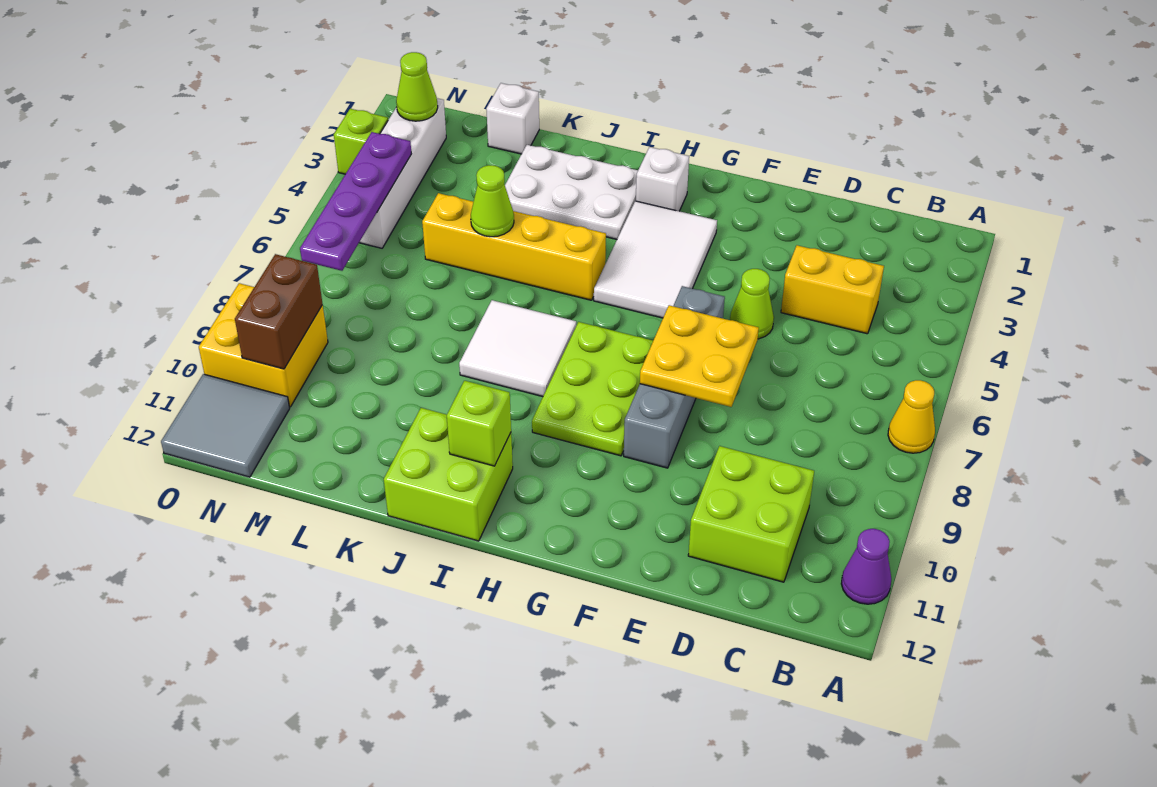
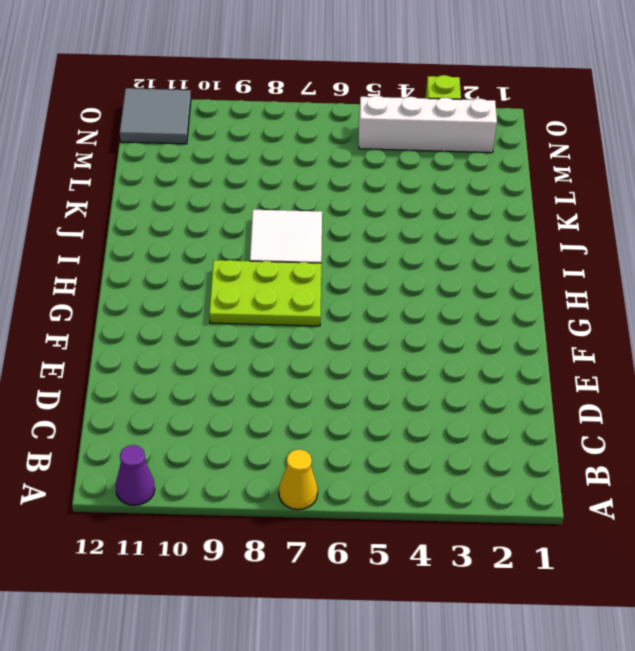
none -> yellow brick C4:D4 level 1
none -> lime brick C10:D11 level 1
none -> lime cone E5 level 1

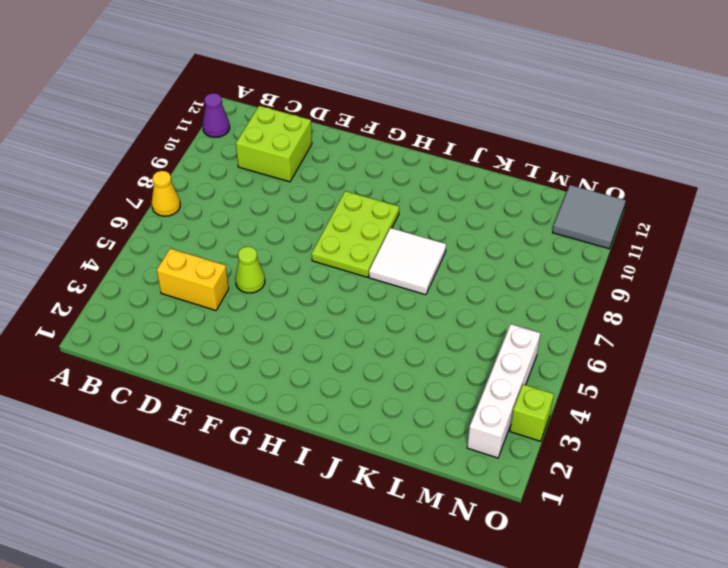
none -> grey brick F6:F9 level 1
none -> white tile G3:H5 level 1
none -> white brick H2 level 1

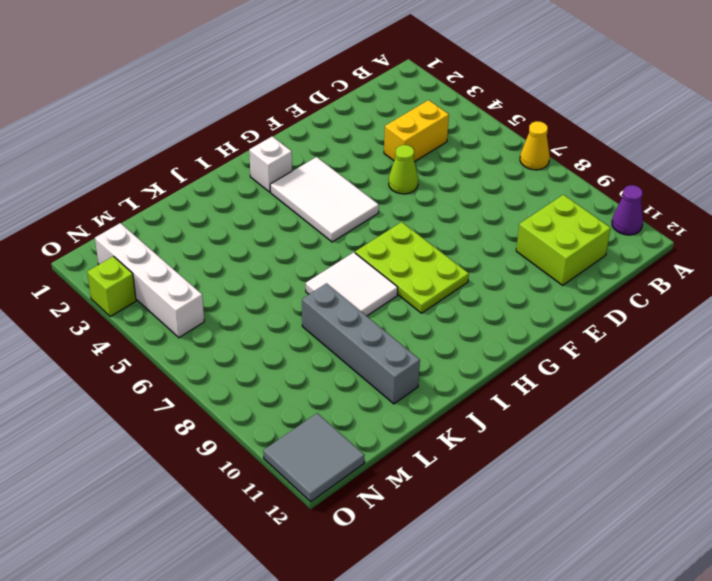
grey brick K8:K11 level 1 -> grey brick F6:F9 level 1
none -> white plate I2:K3 level 1
none -> yellow brick I5:L5 level 1
none -> lime brick I11:J12 level 1

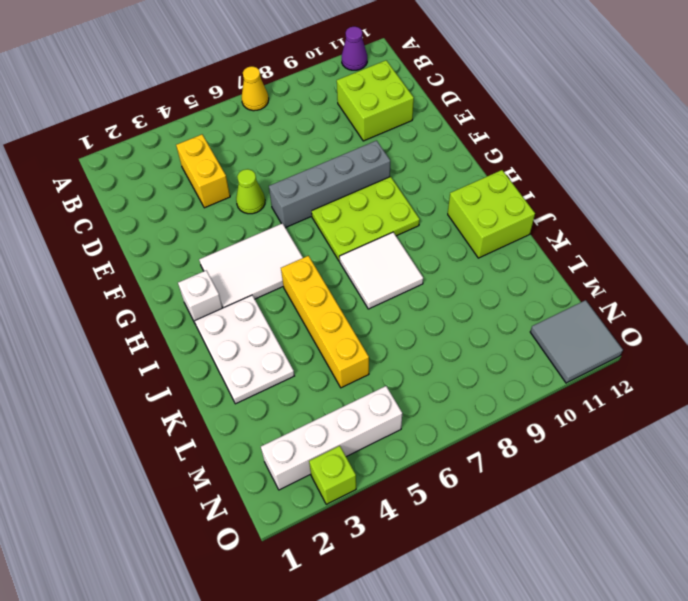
none -> white brick L1 level 1
none -> yellow brick N9:O10 level 1
none -> yellow plate E7:F8 level 2

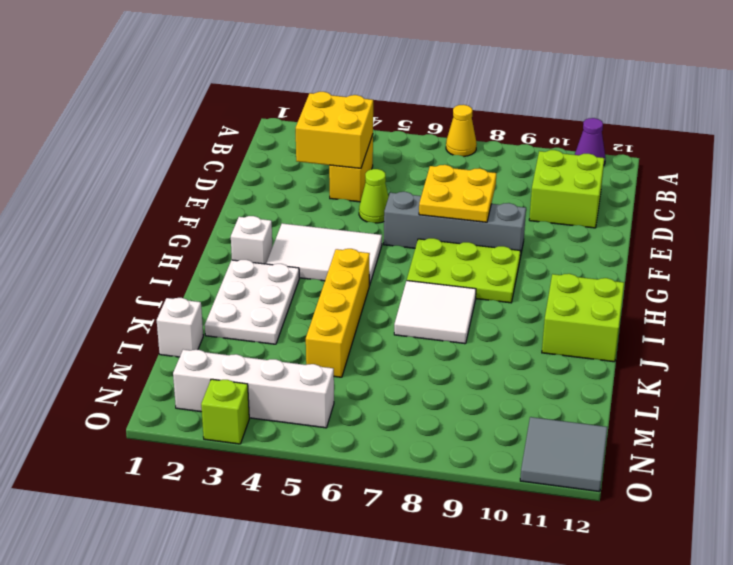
yellow brick C3:D4 level 2 -> yellow brick N9:O10 level 1
none -> lime brick I11 level 2
none -> lime cone K5 level 2
none -> lime cone N2 level 2

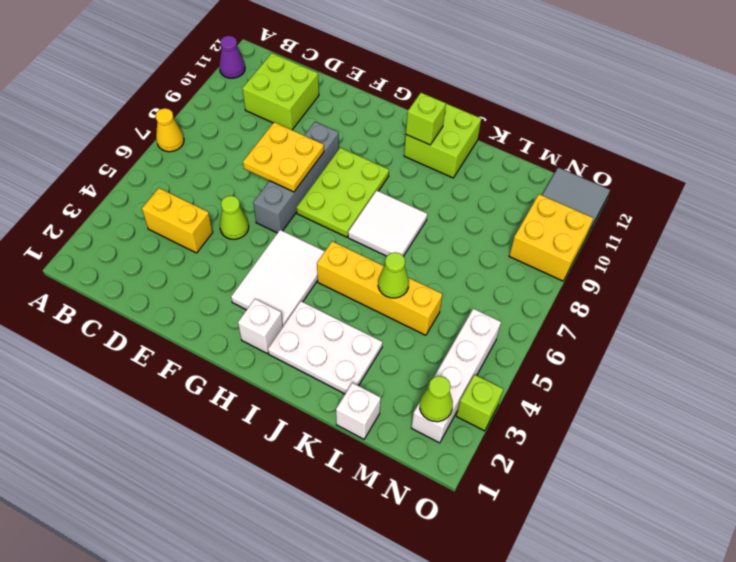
none -> purple plate N4:N7 level 2
none -> brown brick N9:N10 level 2

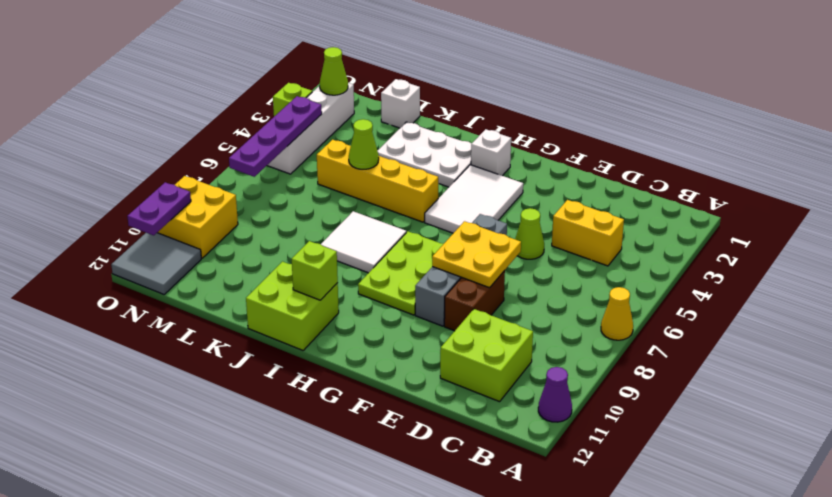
brown brick E8:E9 level 1 -> brown brick N9:N10 level 2
purple plate O10:O11 level 2 -> none

